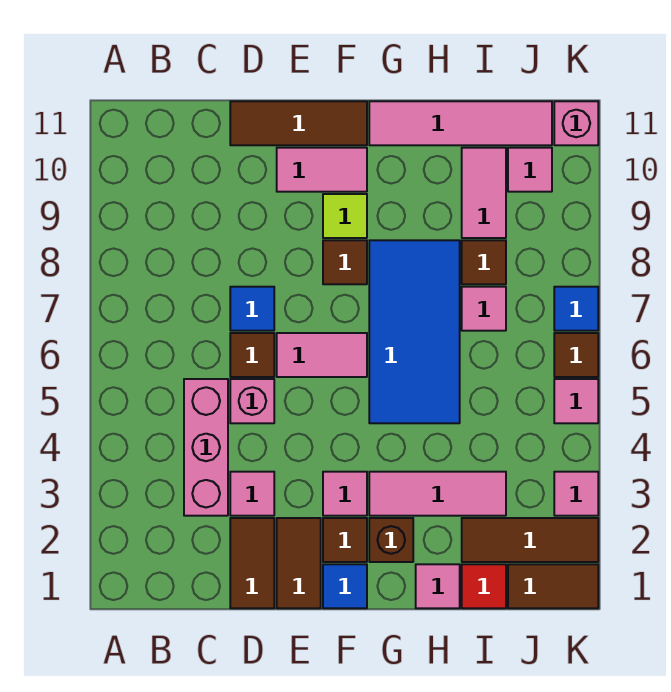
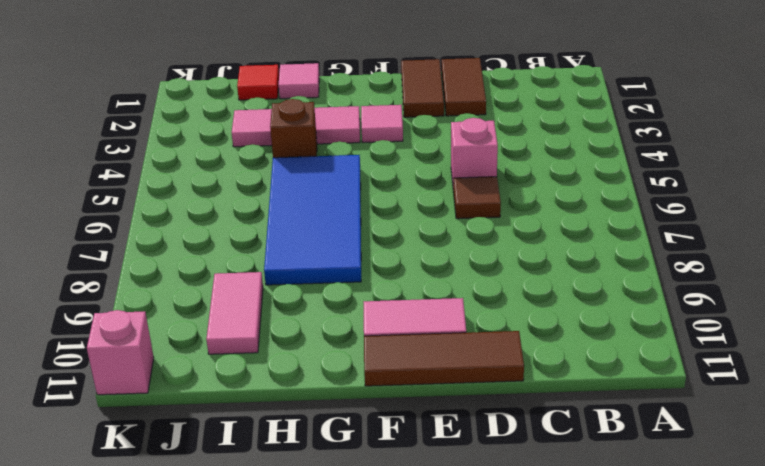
brown brick H4 level 1 -> brown brick G2 level 1
none -> pink brick C3:C5 level 1
none -> pink tile D3 level 1
none -> blue tile D7 level 1
none -> pink tile E6:F6 level 1

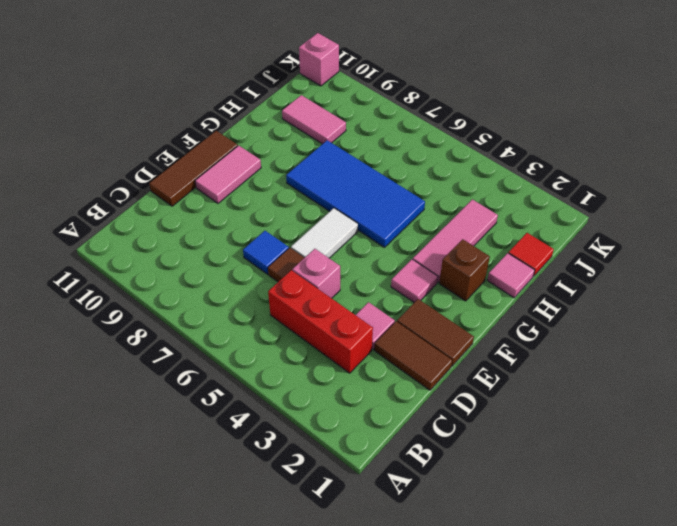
red brick C3:C5 level 1 -> pink brick C3:C5 level 1
white tile E6:F6 level 1 -> pink tile E6:F6 level 1
none -> blue tile F1 level 1
none -> brown tile F2 level 1
none -> brown tile F8 level 1
none -> lime tile F9 level 1

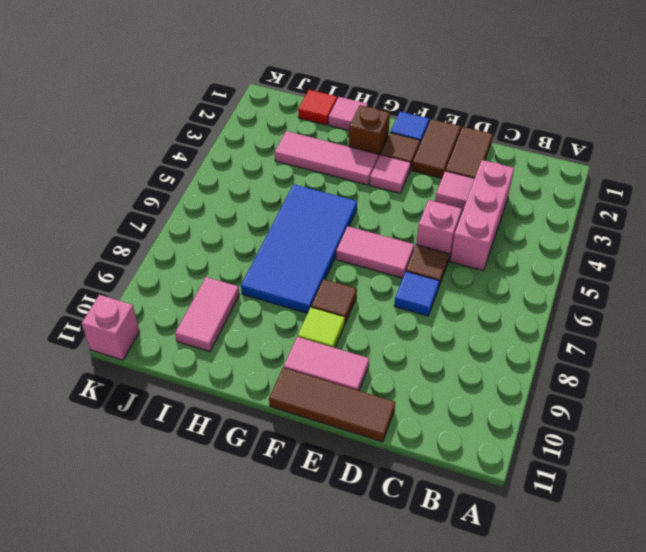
none -> pink tile G11:J11 level 1
none -> brown tile I2:K2 level 1
none -> pink tile I7 level 1
none -> brown tile I8 level 1

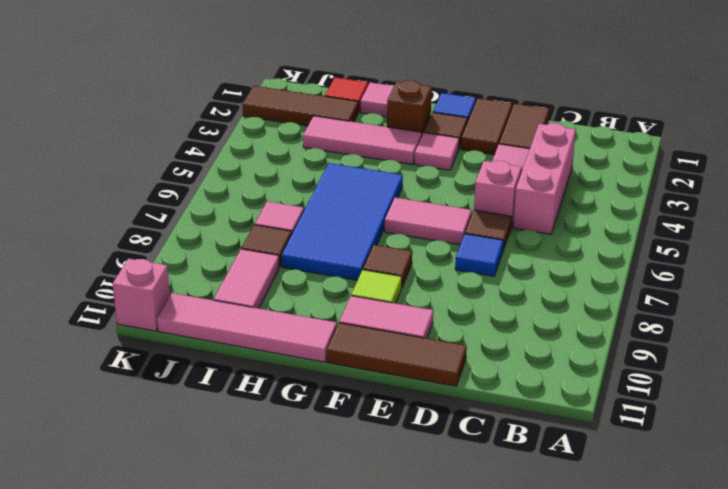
none -> brown tile J1:K1 level 1
none -> pink tile J10 level 1
none -> pink tile K3 level 1
none -> pink tile K5 level 1

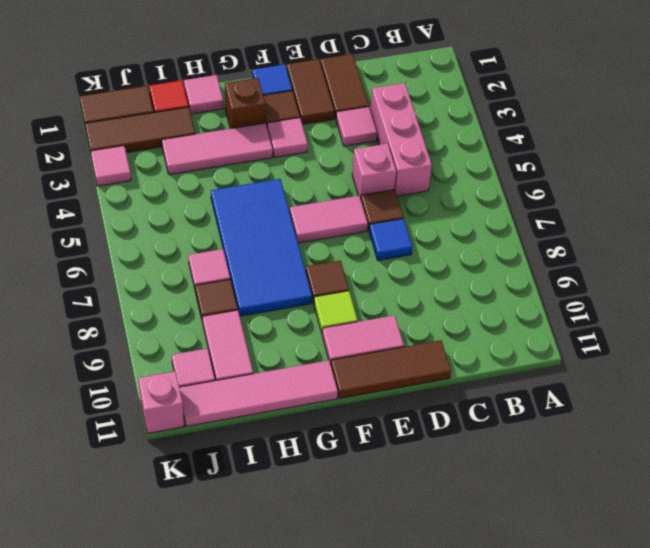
none -> pink tile K5 level 1
none -> brown tile K6 level 1
none -> blue tile K7 level 1

